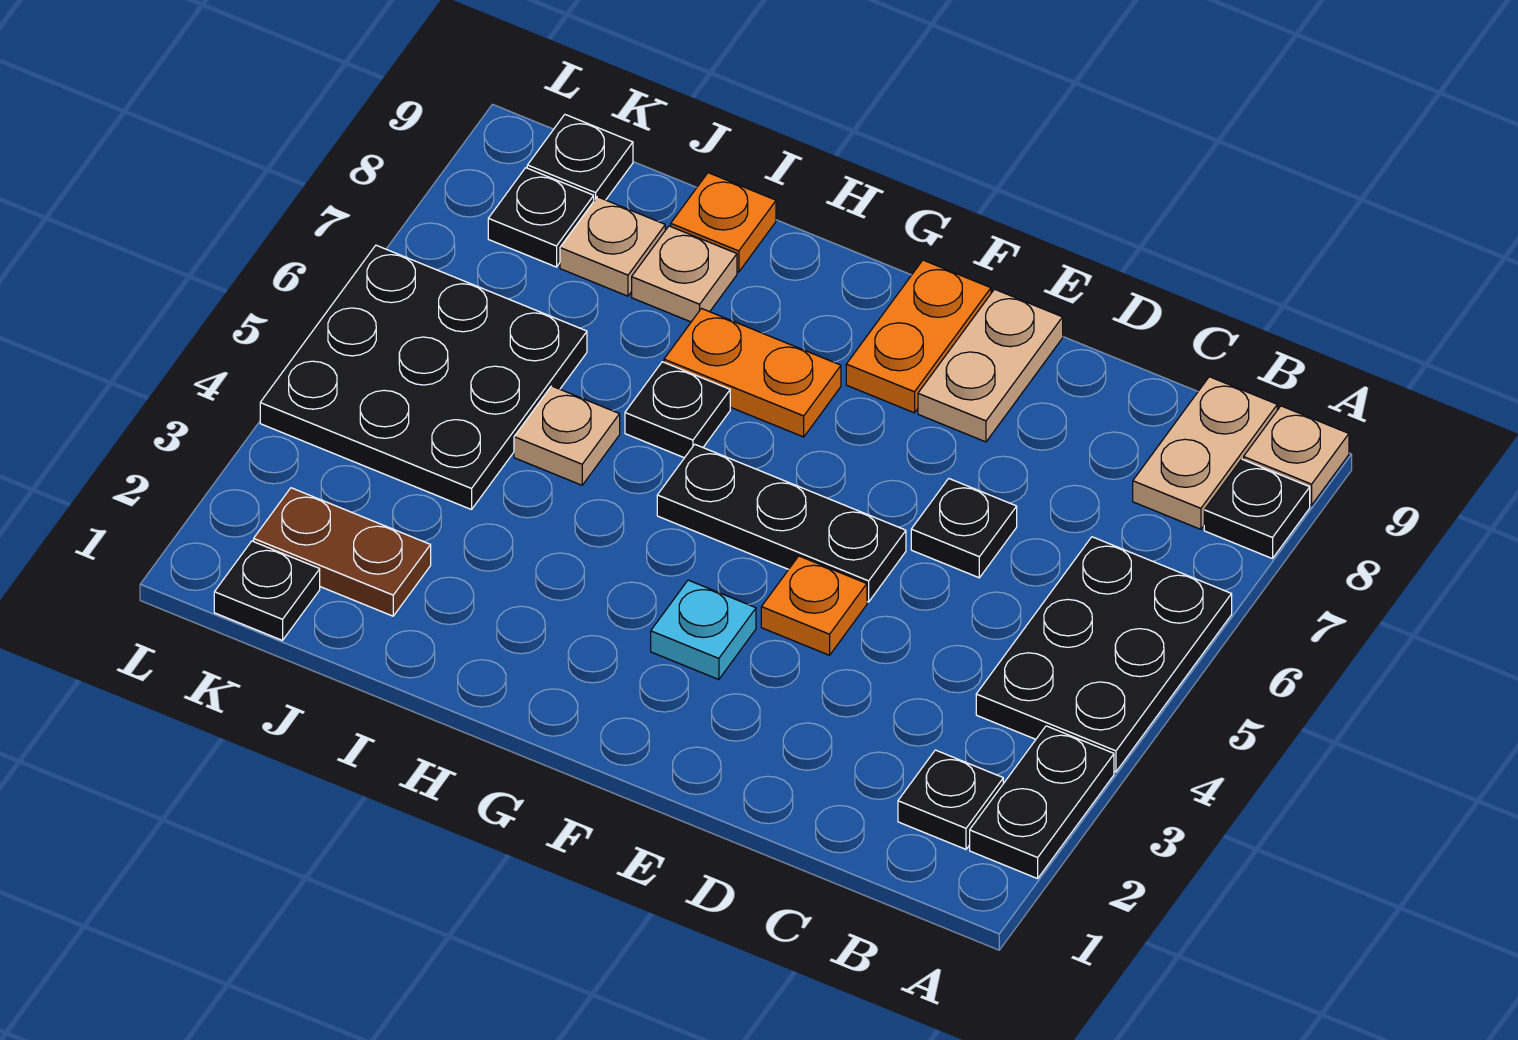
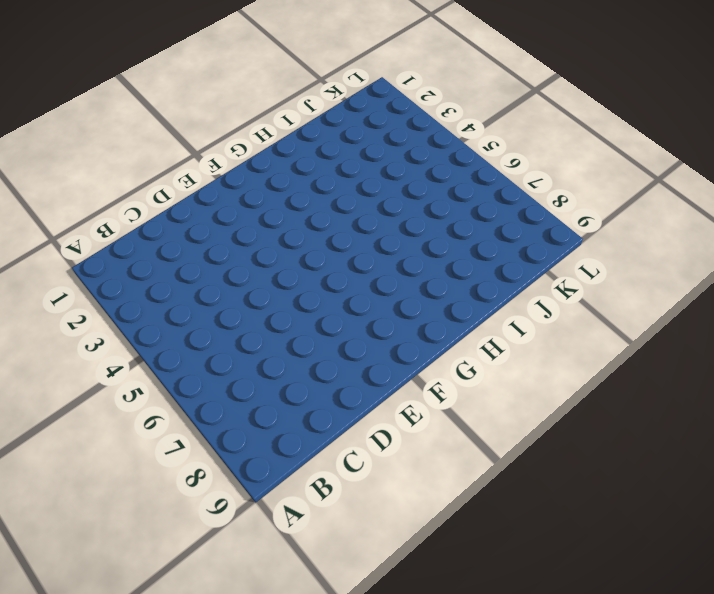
none -> black plate A2:A3 level 1
none -> black plate A4:B6 level 1
none -> black plate A8 level 1

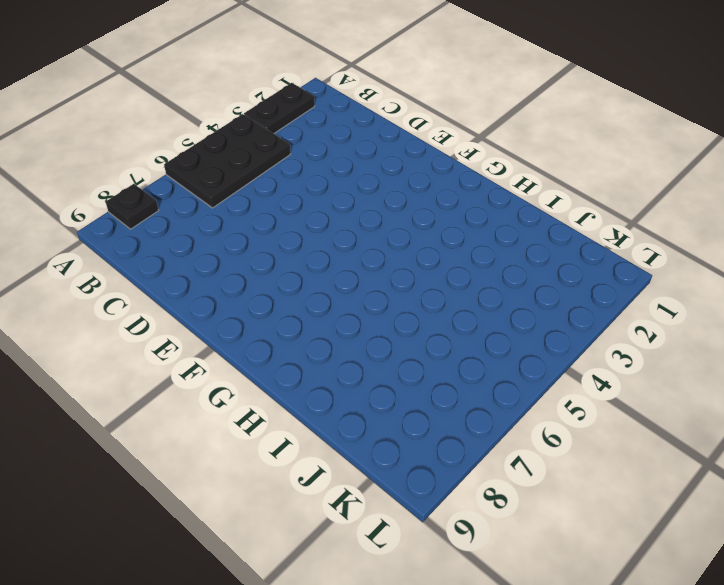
none -> tan plate A9 level 1
none -> black plate B2 level 1
none -> tan plate B8:B9 level 1

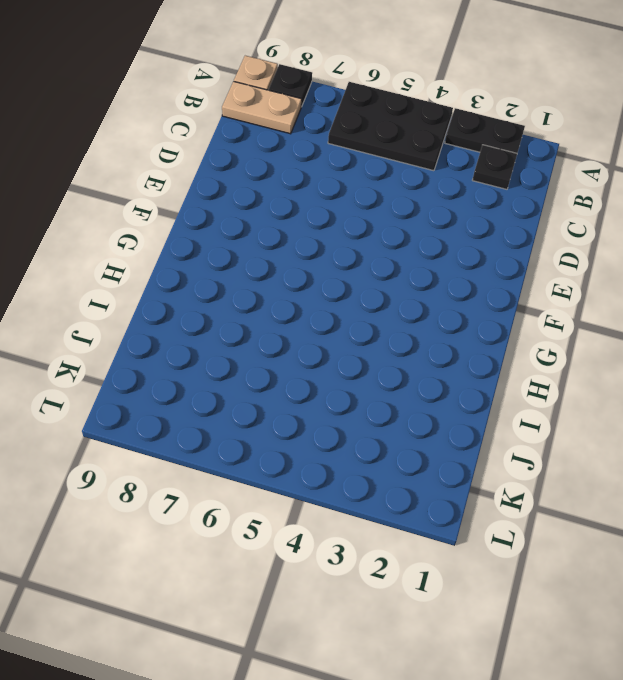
none -> black plate D6 level 1
none -> orange plate E4 level 1
none -> black plate E5:G5 level 1

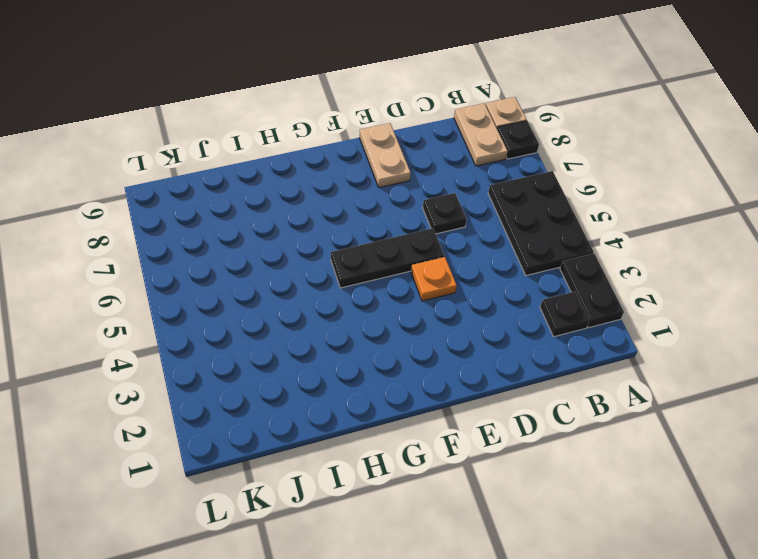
none -> cyan plate F3 level 1
none -> orange plate F8:F9 level 1
none -> orange plate G7:H7 level 1

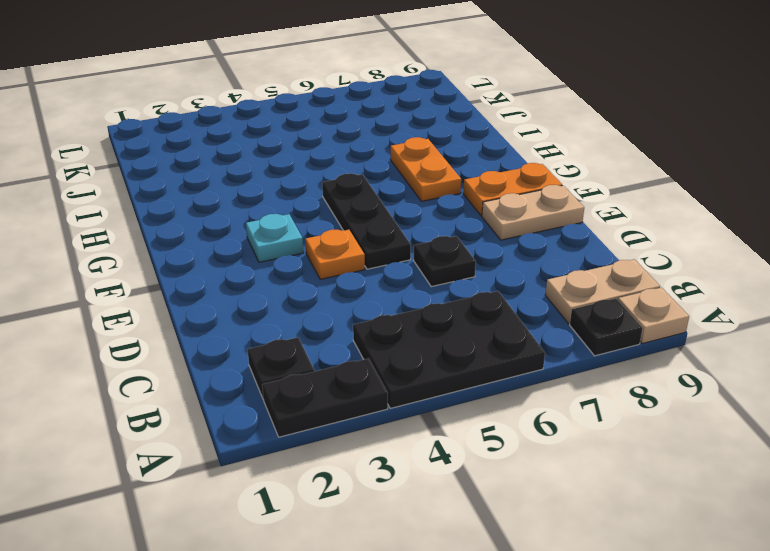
none -> black plate H6 level 1
none -> tan plate I5 level 1
none -> tan plate I8 level 1

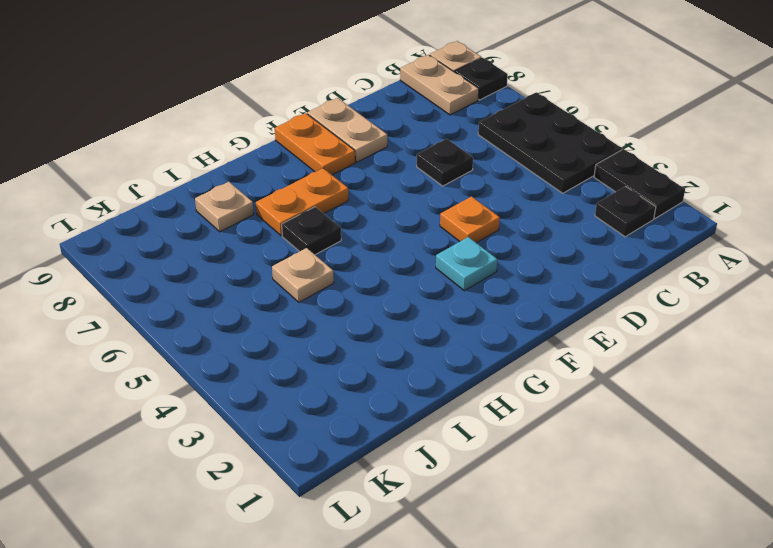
none -> black plate E5:G5 level 1
none -> orange plate I9 level 1
none -> brown plate J2:K2 level 1

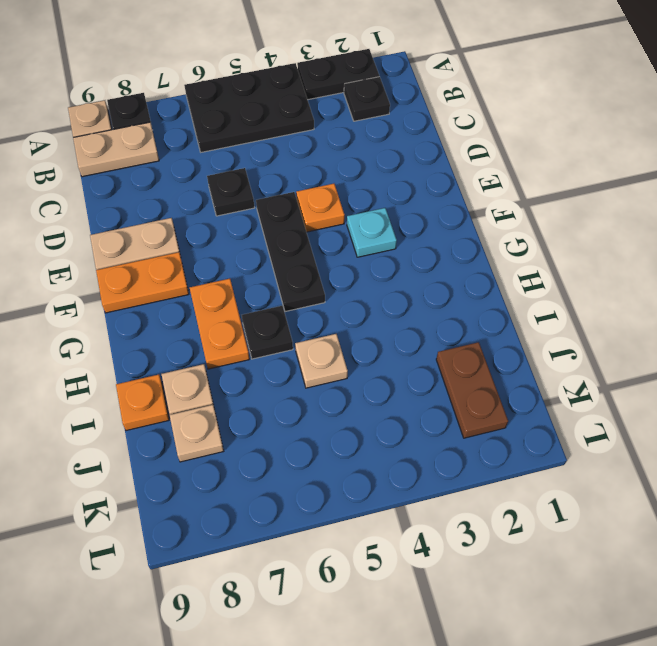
none -> black plate J4:L6 level 1
none -> black plate K1 level 1
none -> black plate K8 level 1

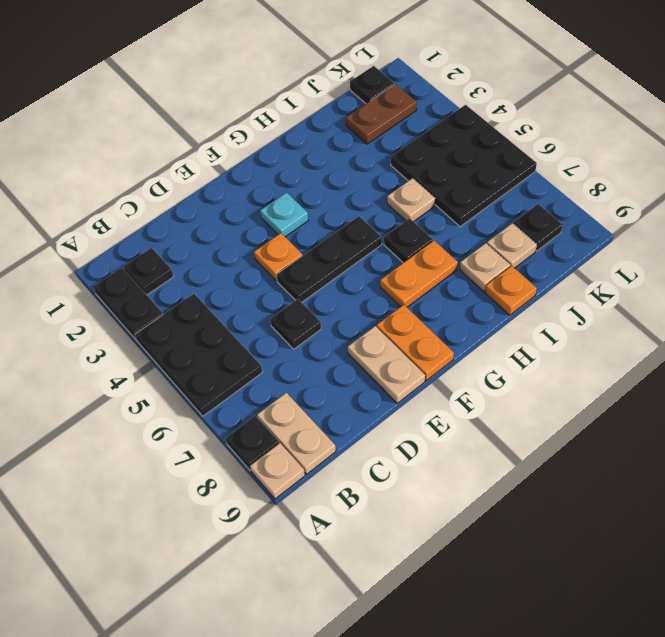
none -> black plate K9 level 1

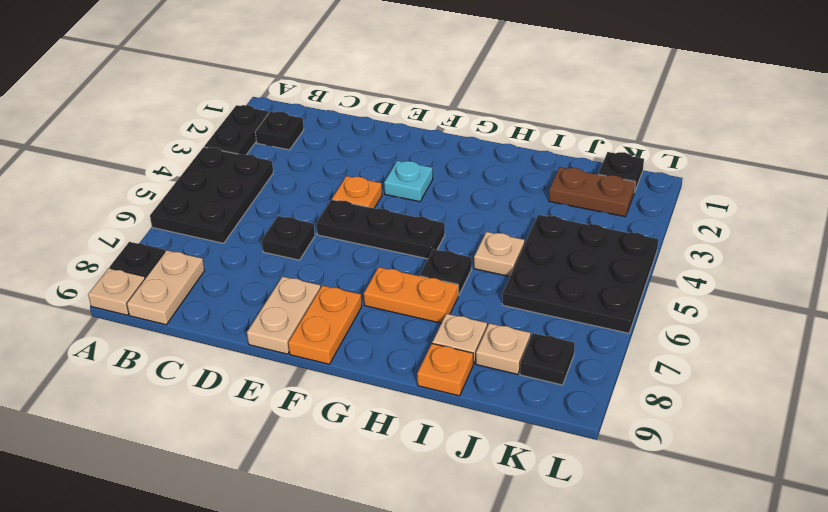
none -> black plate K9 level 1

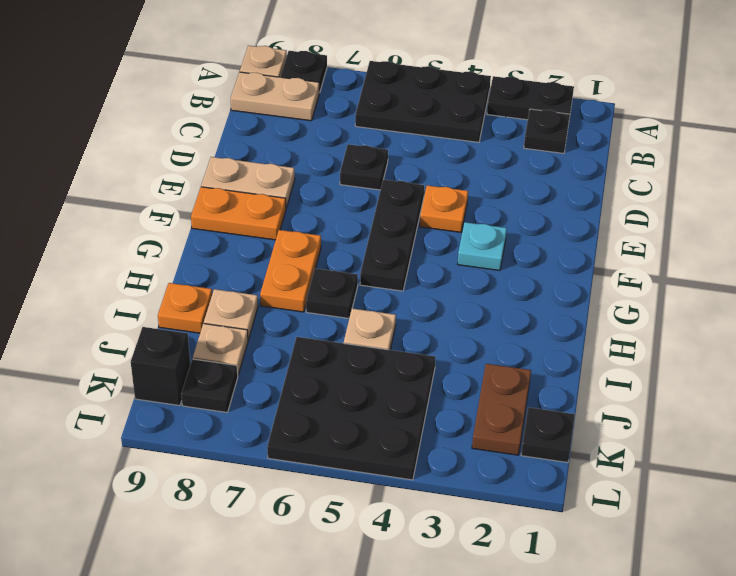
black brick K9 level 1 -> black plate K9 level 1

